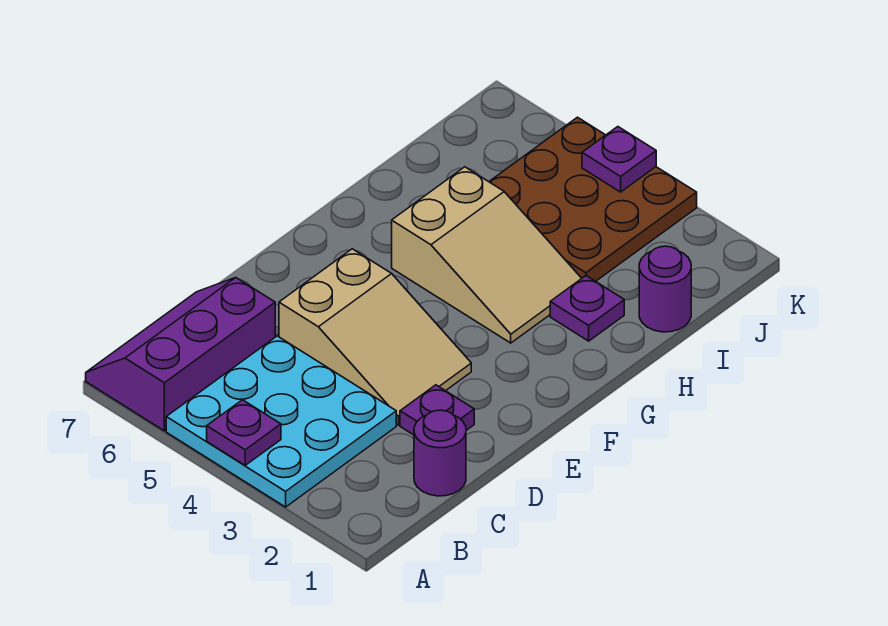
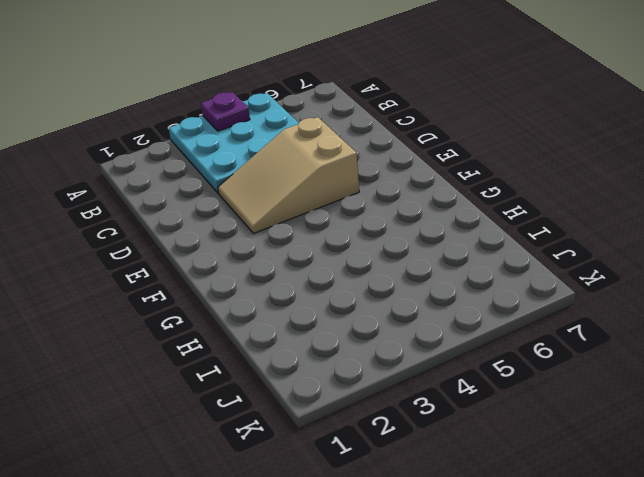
none -> purple slope A6:C7 level 1 top 6
none -> purple round brick C1 level 1

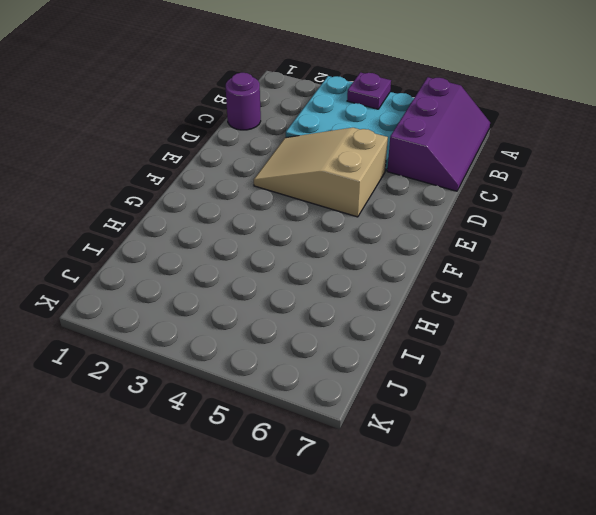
none -> purple plate D2 level 1
none -> tan slope G3:H5 level 1 top 5

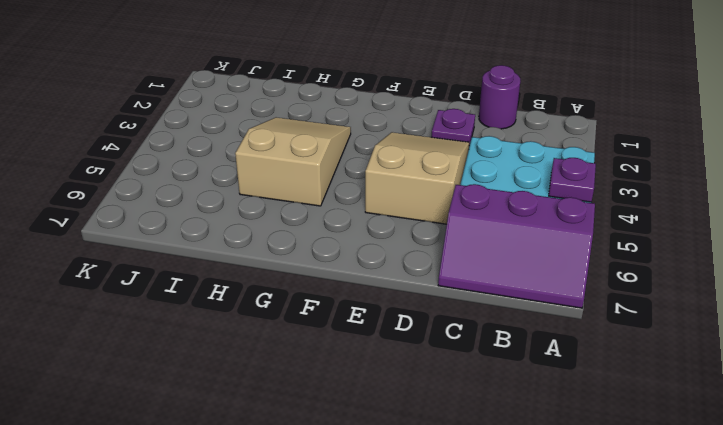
none -> purple plate H2 level 1
none -> purple round brick I1 level 1

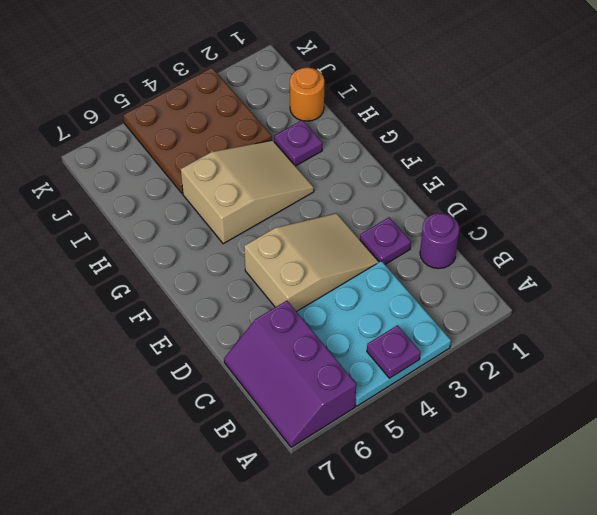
orange round brick I1 level 1 -> purple round brick I1 level 1
none -> purple plate K4 level 2

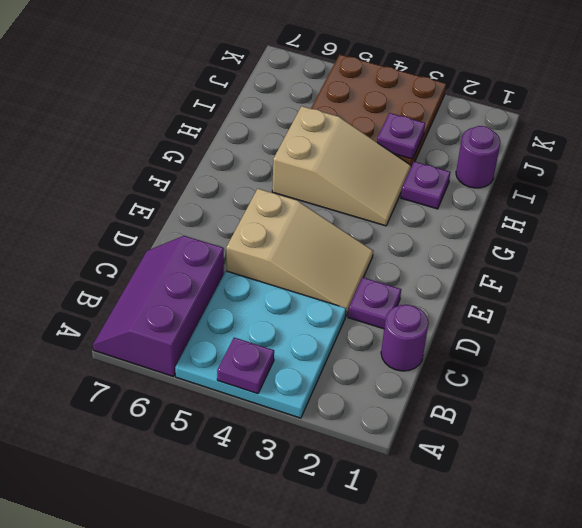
purple plate I3 level 2 -> purple plate K4 level 2

